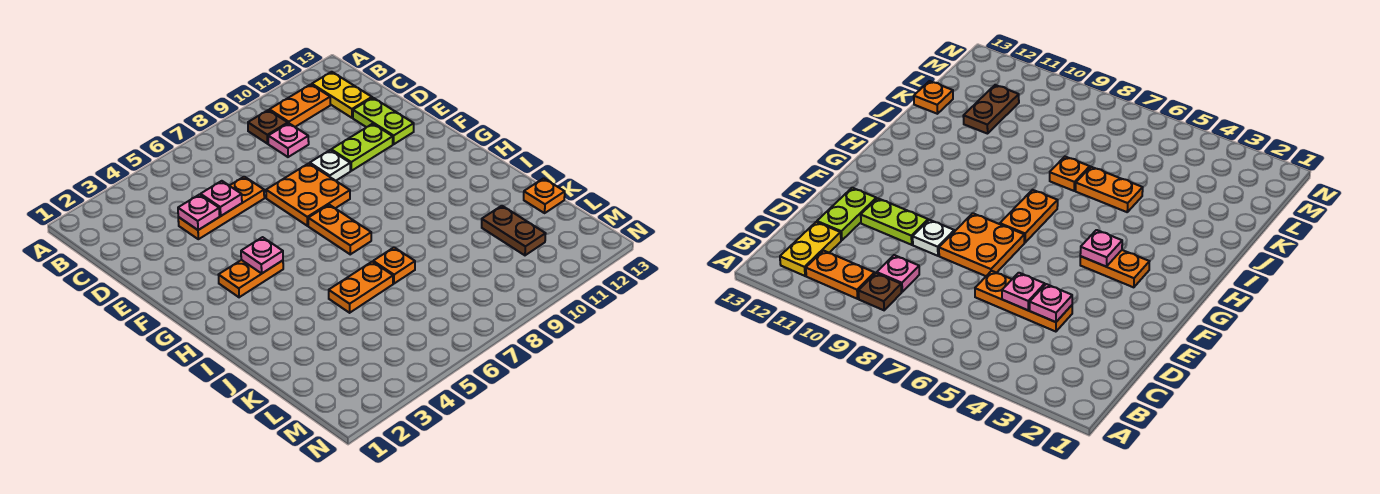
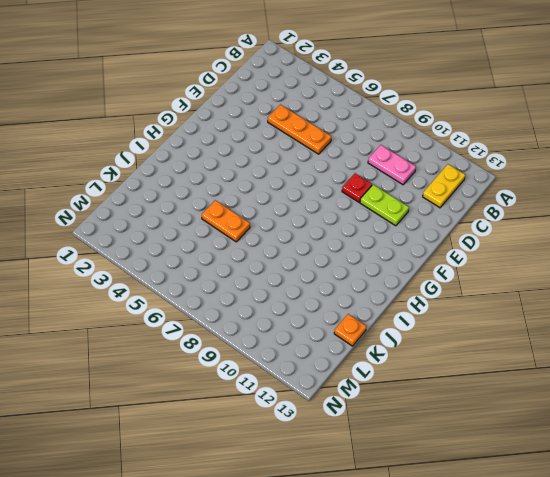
pink plate C9:C10 level 1 -> pink plate C9 level 1
red plate E9 level 1 -> white plate E9 level 1
none -> brown plate B9 level 1
none -> orange plate B10:B11 level 1
none -> lime plate D12:E12 level 1

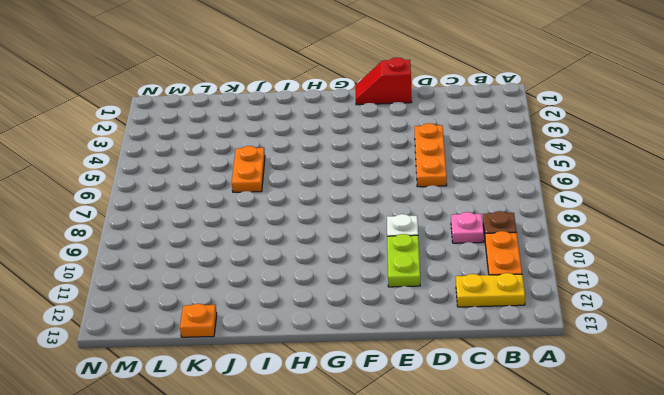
red slope E1:F1 level 1 top E -> none
none -> lime plate D12:E12 level 1
none -> orange plate E7:F8 level 1
none -> orange plate G3:G4 level 1

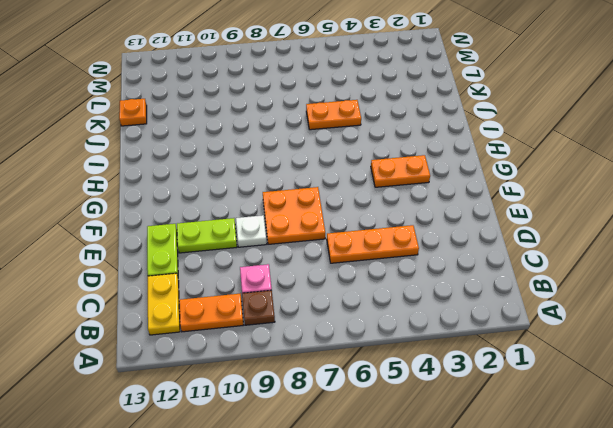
none -> orange plate G7:H7 level 1
none -> orange plate J7 level 1
none -> brown plate K11:L11 level 1

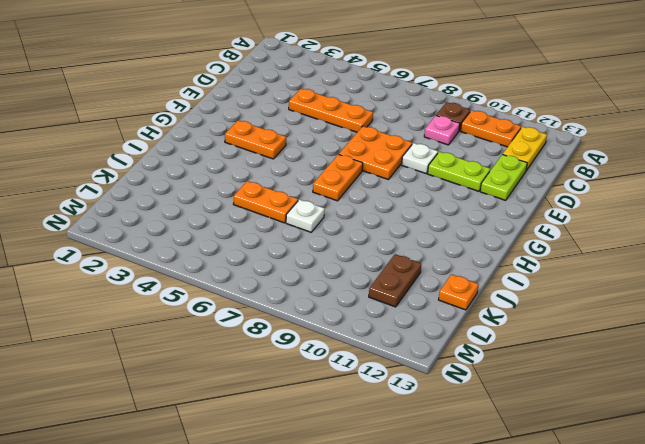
white plate J7 level 1 -> orange plate J7 level 1
none -> pink plate D4 level 2
none -> pink plate D5 level 2
none -> pink plate G4 level 2

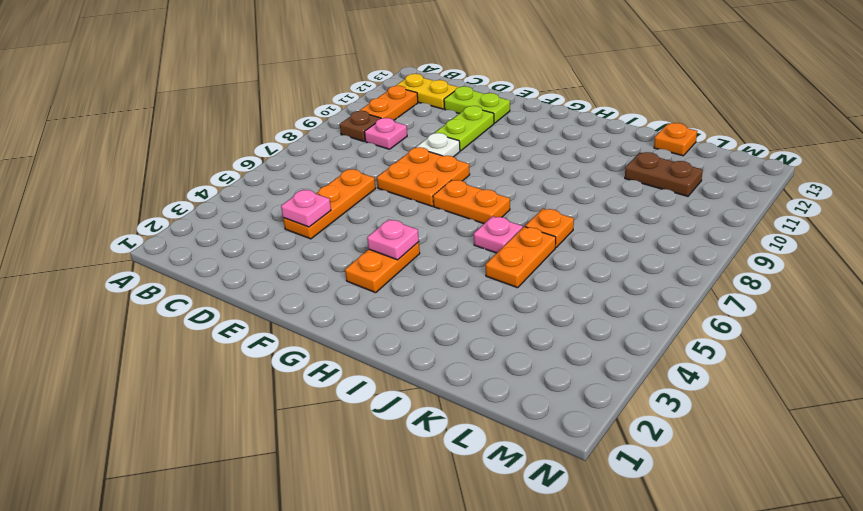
pink plate I6 level 1 -> pink plate D5 level 2

